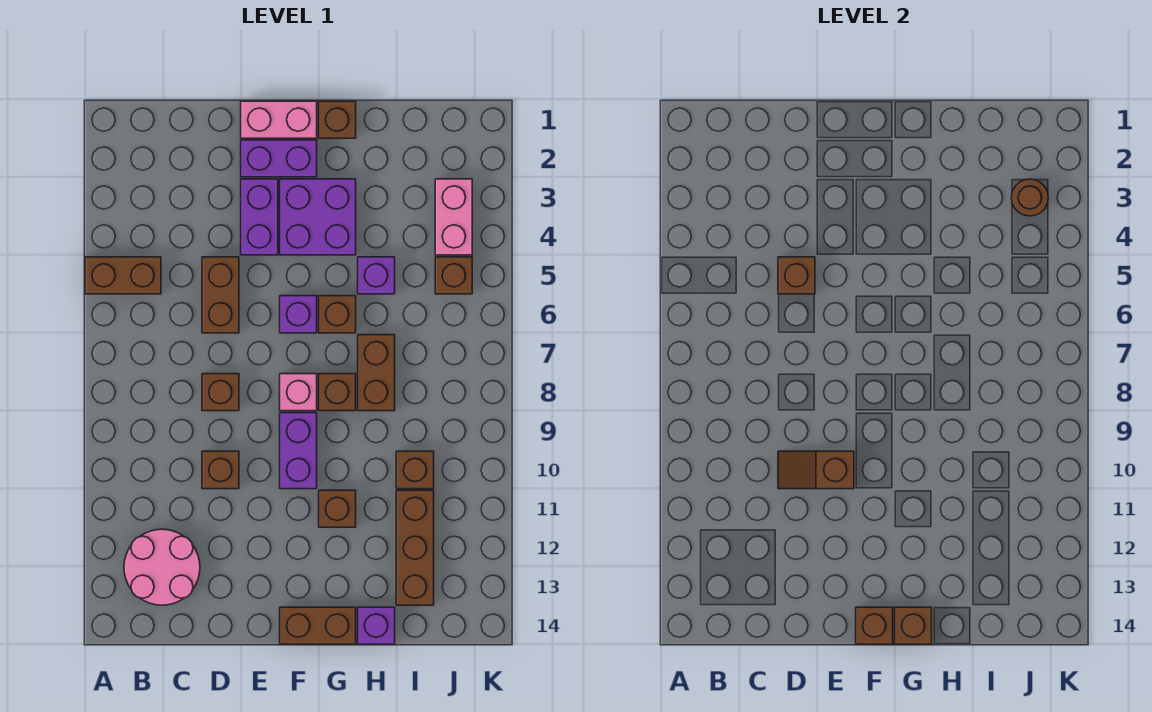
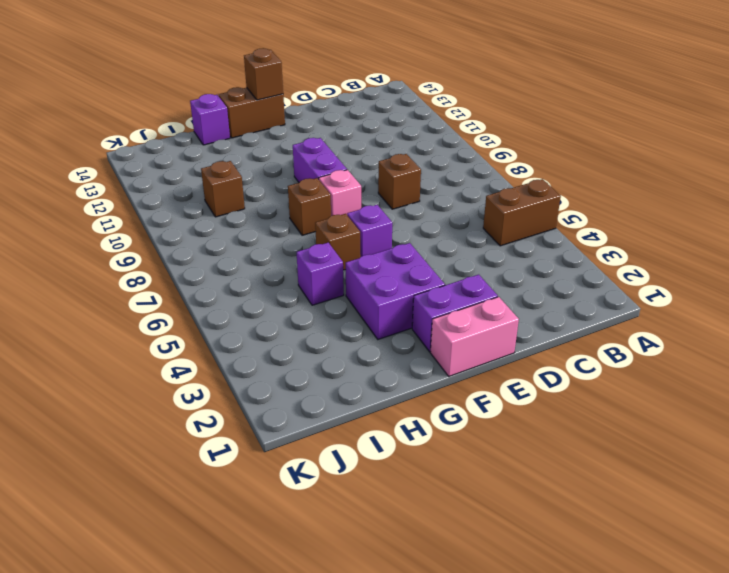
none -> pink round brick B12:C13 level 1
none -> brown brick D5:D6 level 1
none -> brown brick D10 level 1

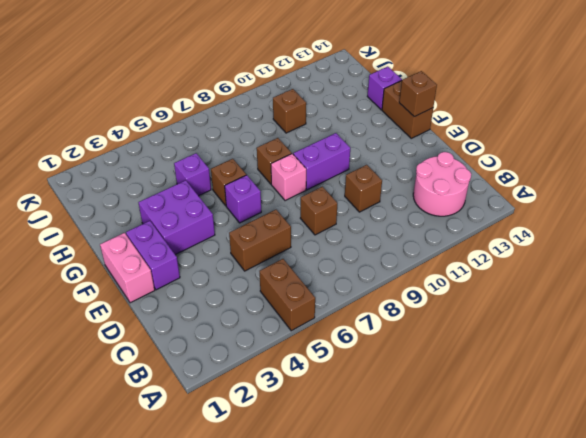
none -> purple brick E3:E4 level 1
none -> brown brick G1 level 1
none -> brown brick G11 level 1

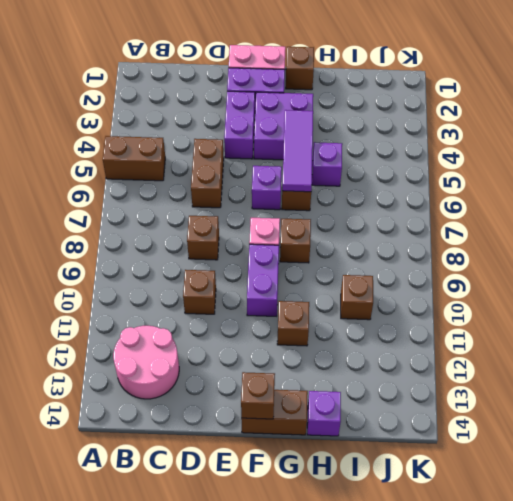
purple tile G4:G6 level 2 -> none
none -> brown brick H7:H8 level 1
none -> brown brick I11:I13 level 1
none -> pink brick J3:J4 level 1

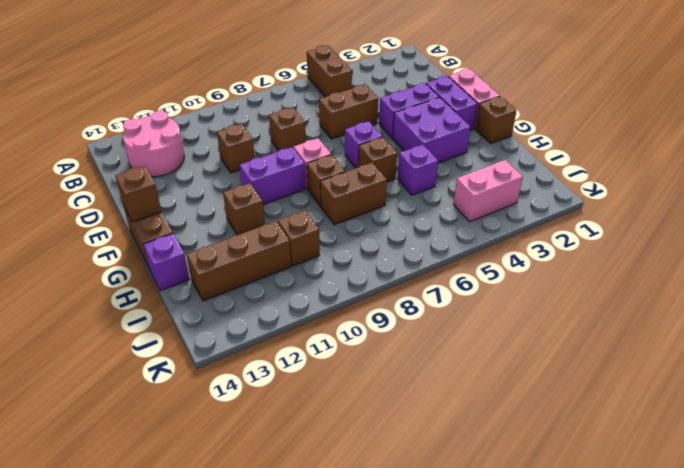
none -> brown brick J5 level 1
none -> brown brick D5 level 2
none -> brown slope D10:E10 level 2 top E

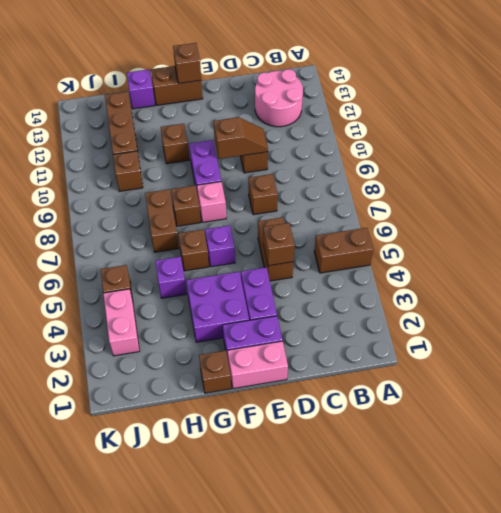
none -> brown brick G14 level 2
none -> brown round brick J3 level 2

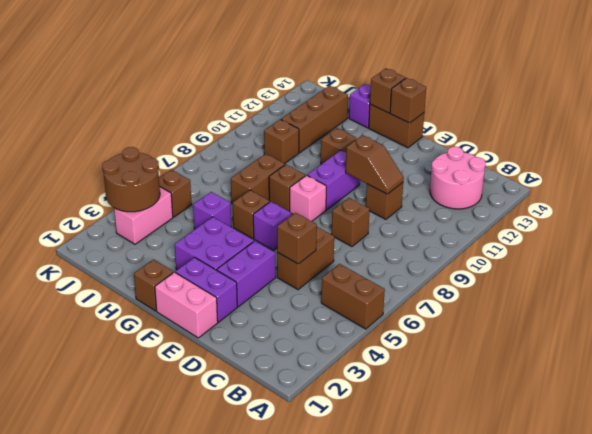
brown round brick J3:K4 level 2 -> brown round brick J3 level 2

